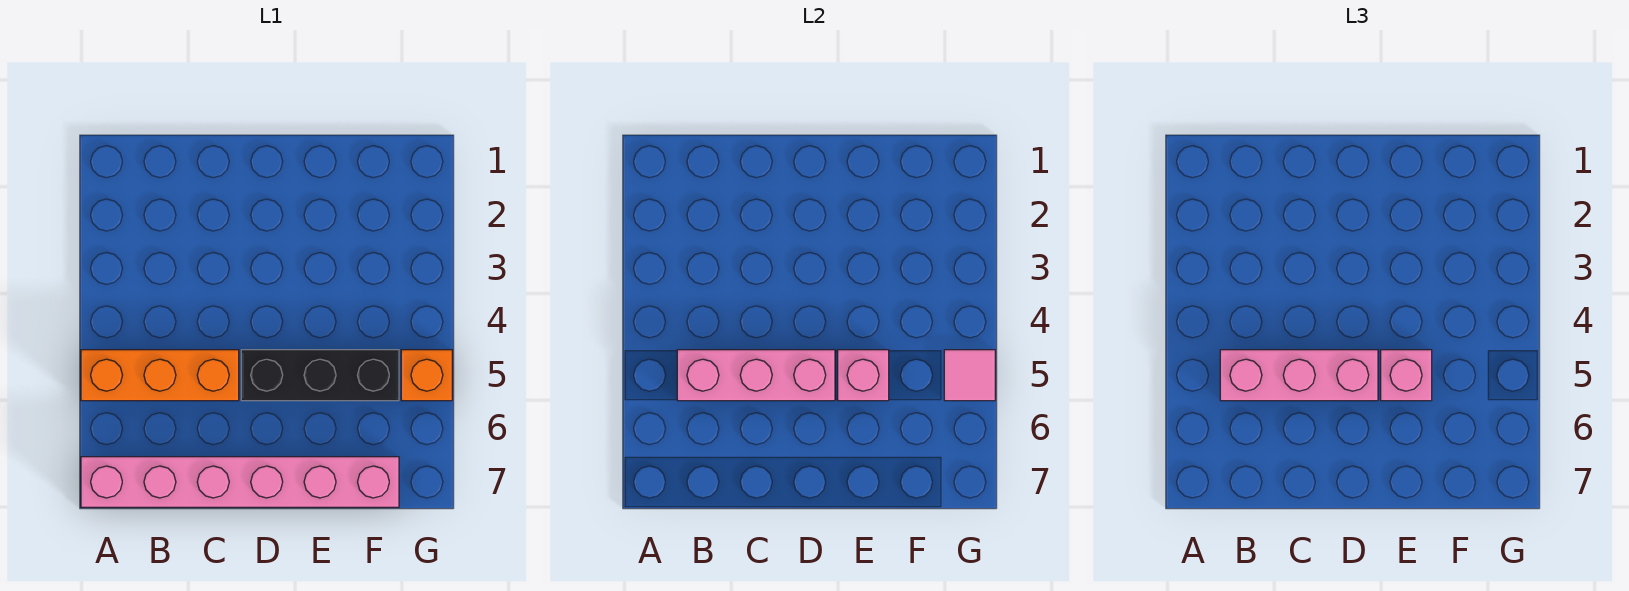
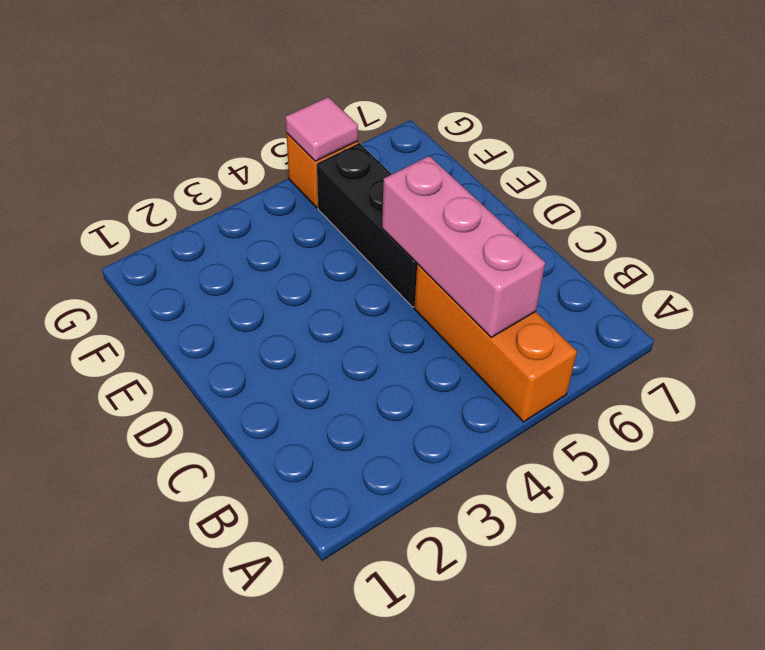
none -> pink brick A7:F7 level 1
none -> pink brick E5 level 2

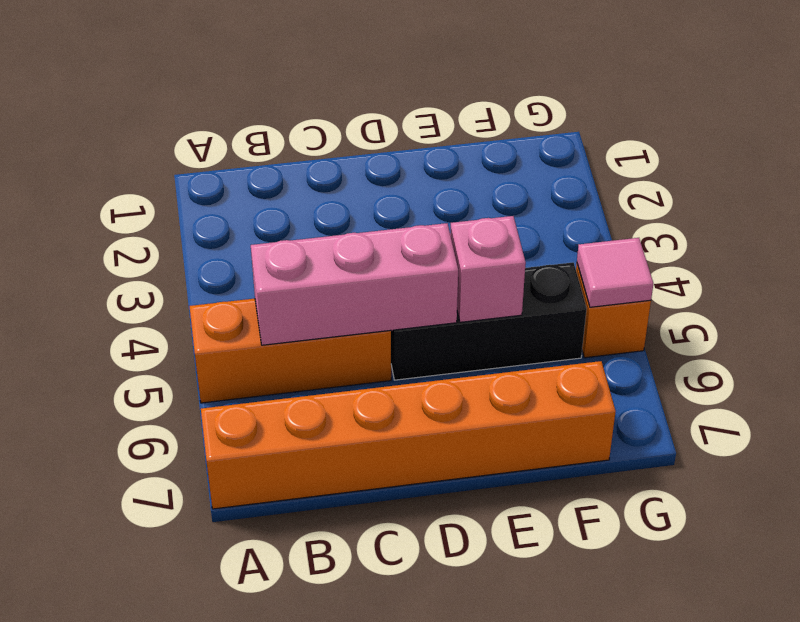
orange brick A7:F7 level 1 -> pink brick A7:F7 level 1
none -> pink brick B5:D5 level 3
none -> pink brick E5 level 3

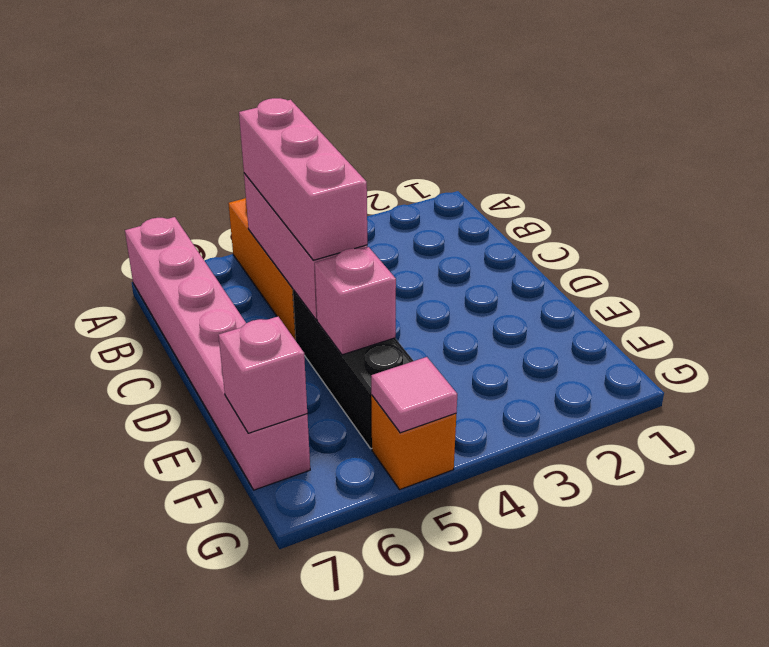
pink brick F7 level 2 -> pink brick E5 level 3

